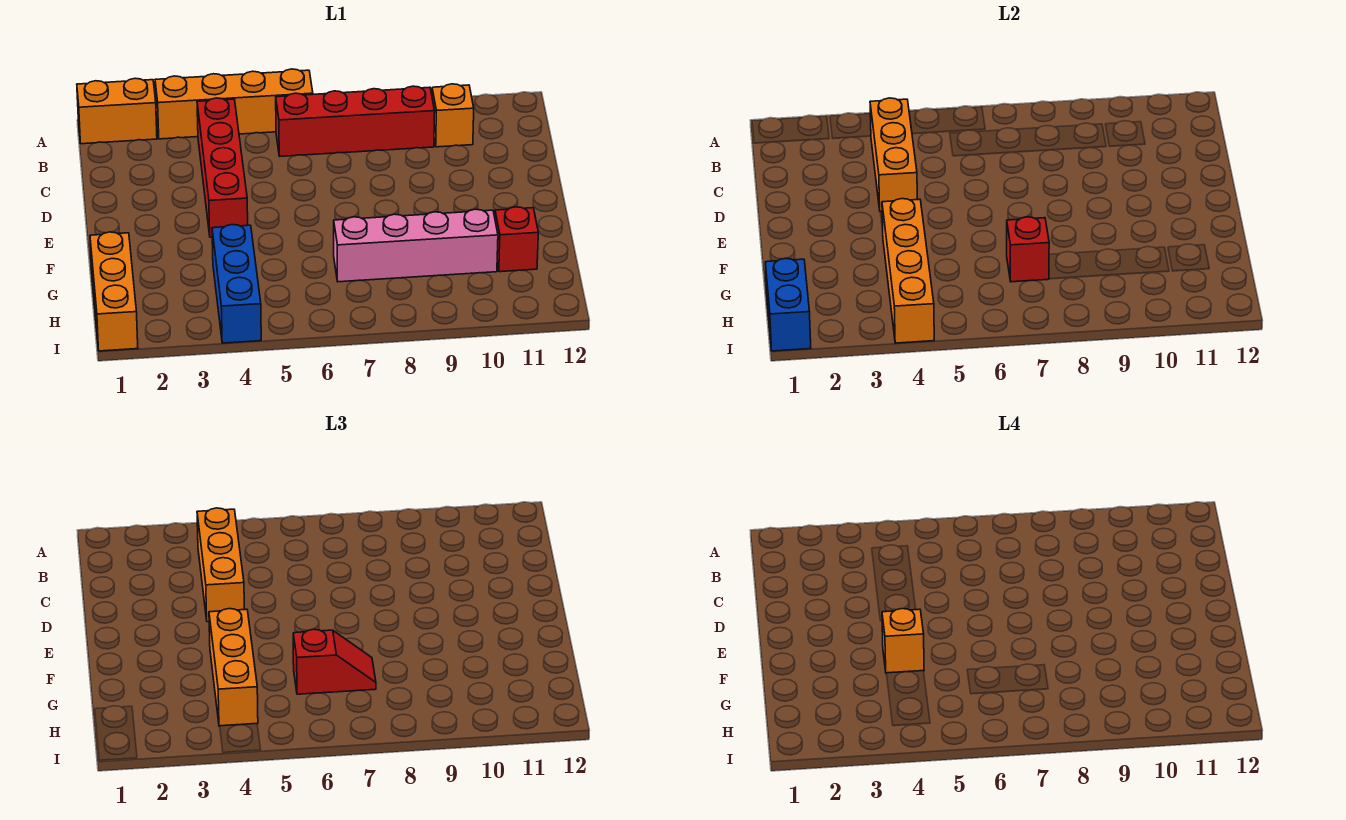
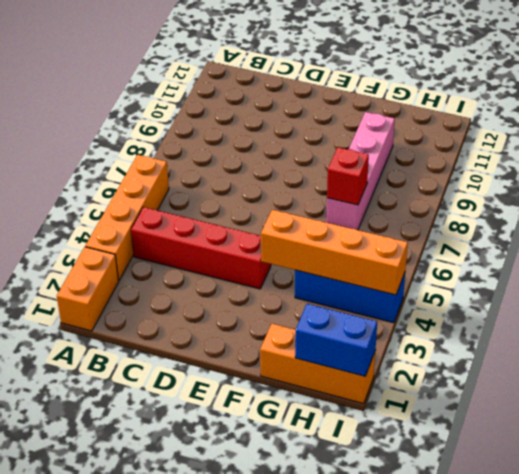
none -> red brick B6:B9 level 1
none -> orange brick B10 level 1
none -> red brick G11 level 1

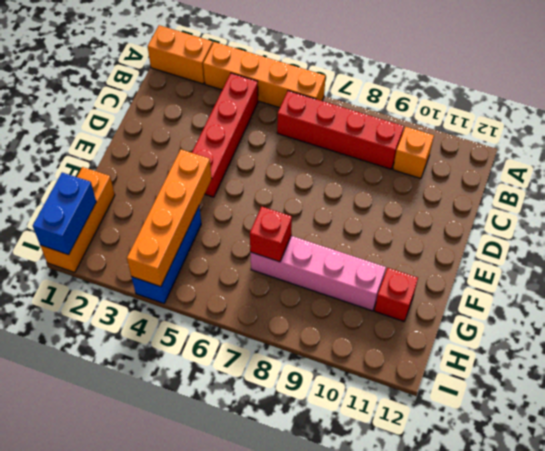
none -> orange brick B4:D4 level 2
none -> orange brick B4:D4 level 3
none -> orange brick F4:H4 level 3

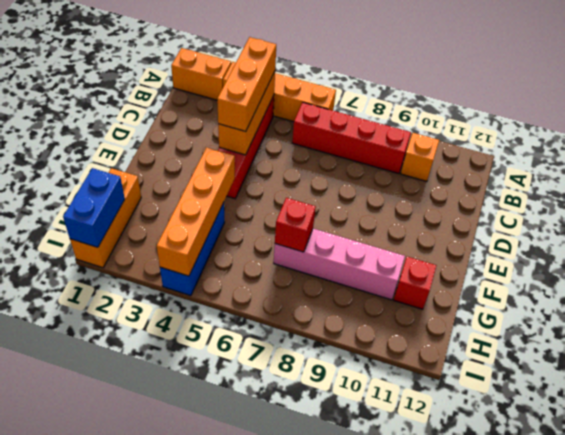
none -> orange brick F4:H4 level 3
none -> red slope G6:G7 level 3 top 6
none -> orange brick F4 level 4

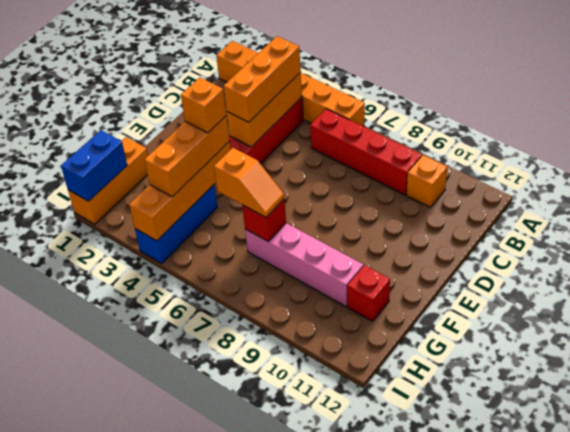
orange slope G6:G7 level 3 top 6 -> red slope G6:G7 level 3 top 6

